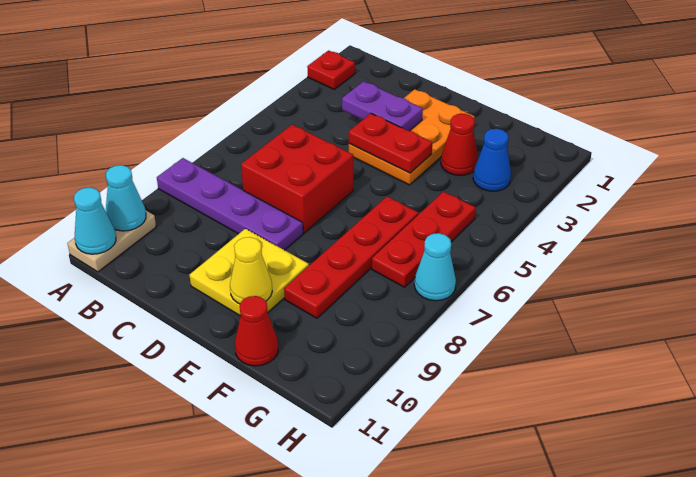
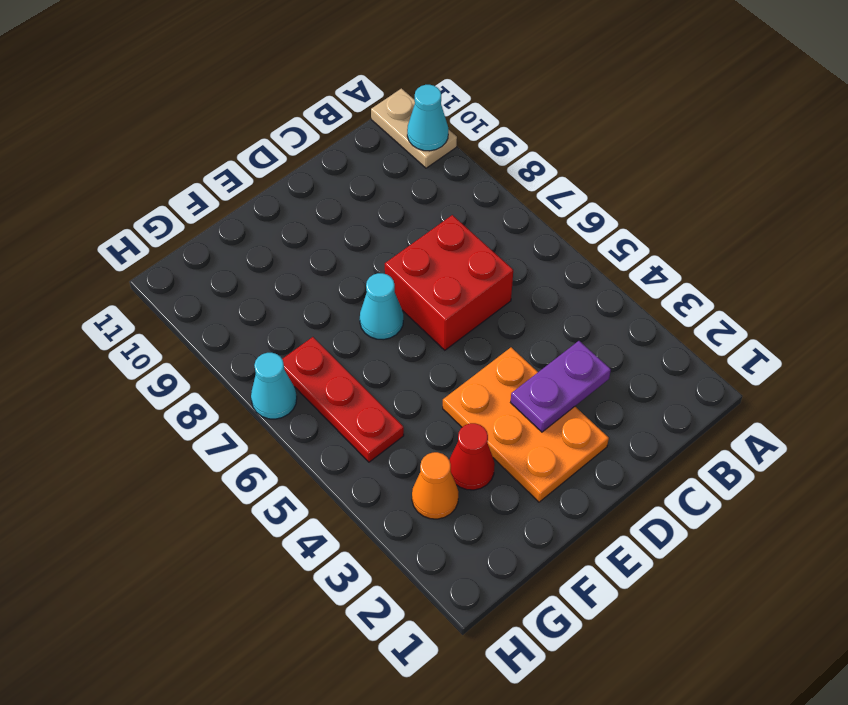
cyan cone E7 level 1 -> cyan cone A11 level 2
orange cone G3 level 1 -> blue cone G3 level 1
none -> red plate A2 level 1
none -> purple plate A8:D8 level 1
none -> yellow plate D9:E10 level 1

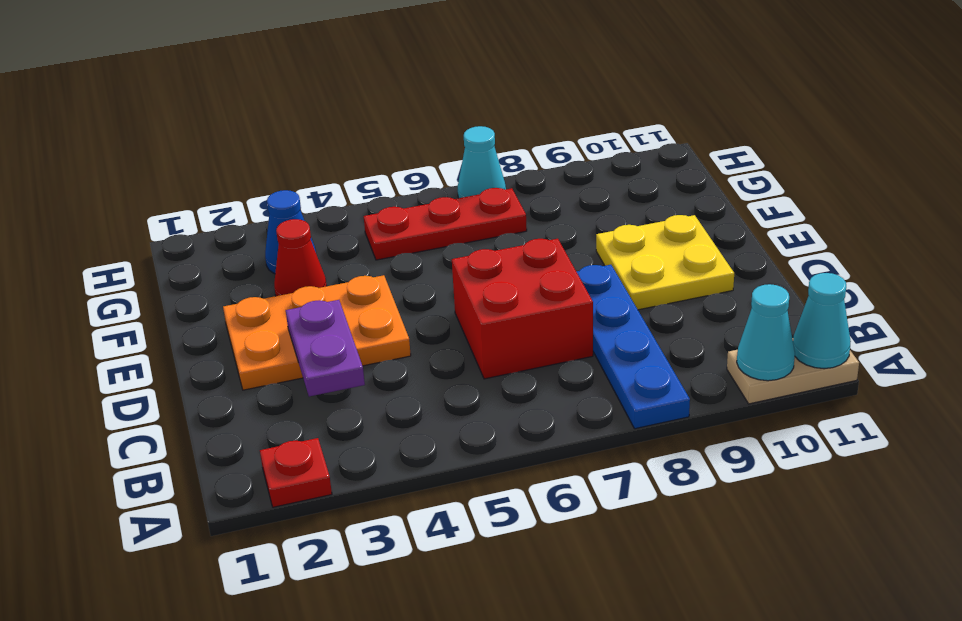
blue plate A8:D8 level 1 -> purple plate A8:D8 level 1
none -> red plate F6:F9 level 1
none -> red cone F11 level 1
none -> red plate D4:E4 level 2

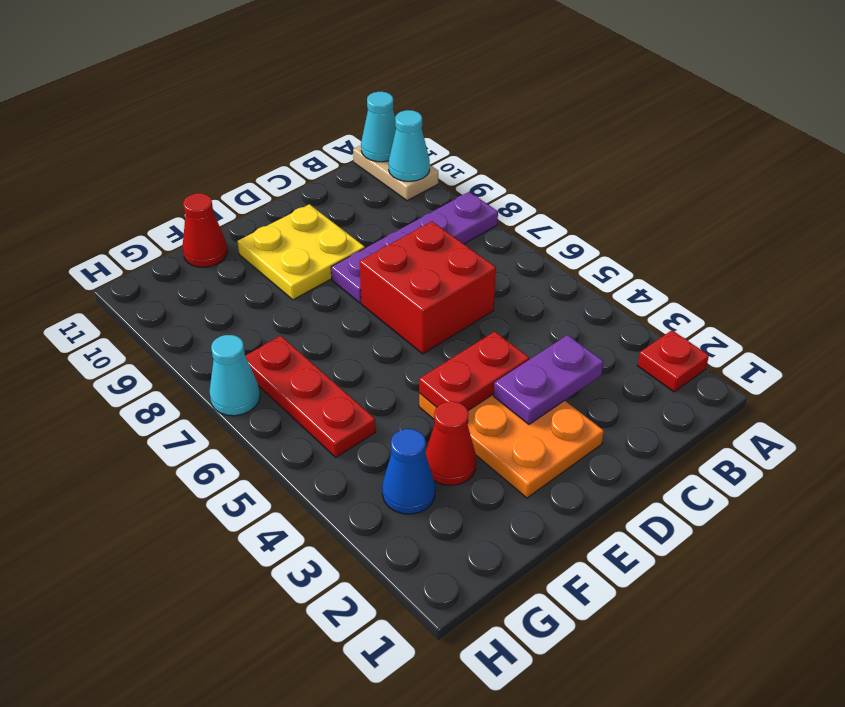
none -> red plate F6:F9 level 1
none -> yellow cone E10 level 2

